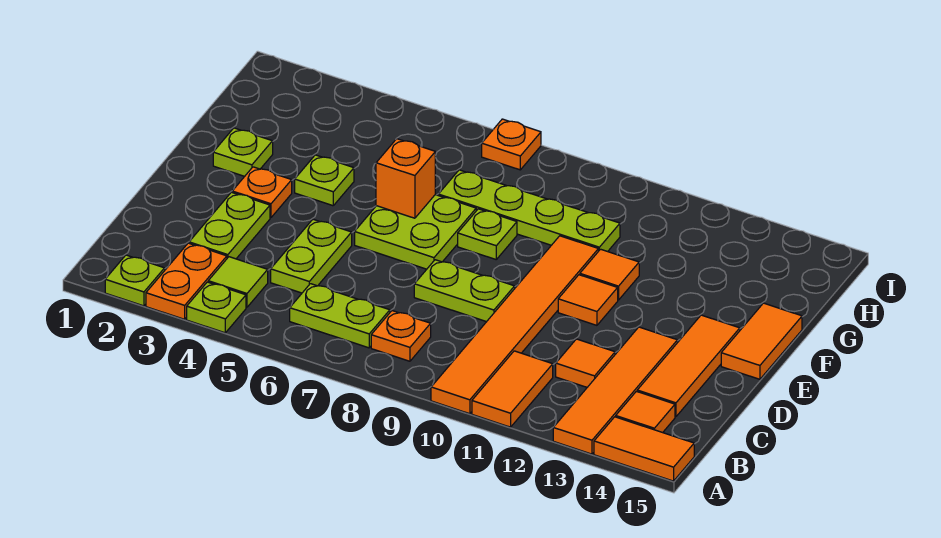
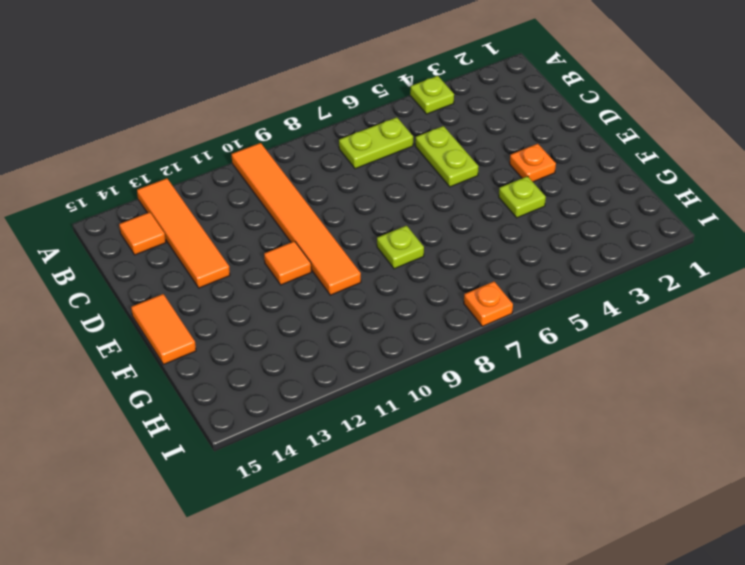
none -> lime plate A2 level 1
none -> orange plate A3:B3 level 1
none -> orange tile A11:B11 level 1

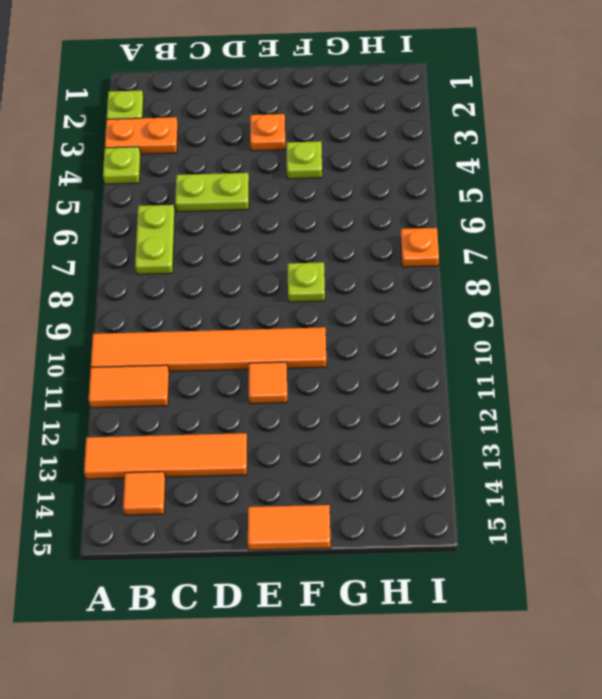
none -> orange tile A14:A15 level 1
none -> lime tile B4 level 1
none -> orange plate B8 level 1

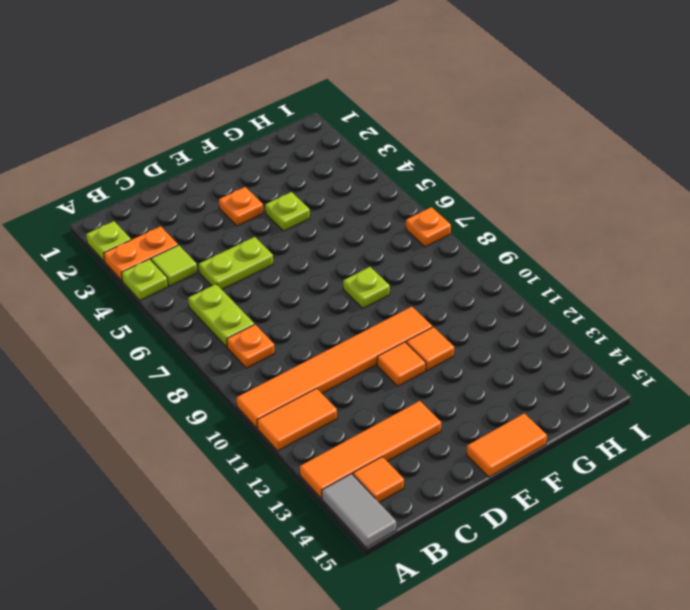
grey tile A14:A15 level 1 -> orange tile A14:A15 level 1
none -> lime plate C3:D3 level 1
none -> orange tile C12 level 1
none -> orange tile C14:E14 level 1

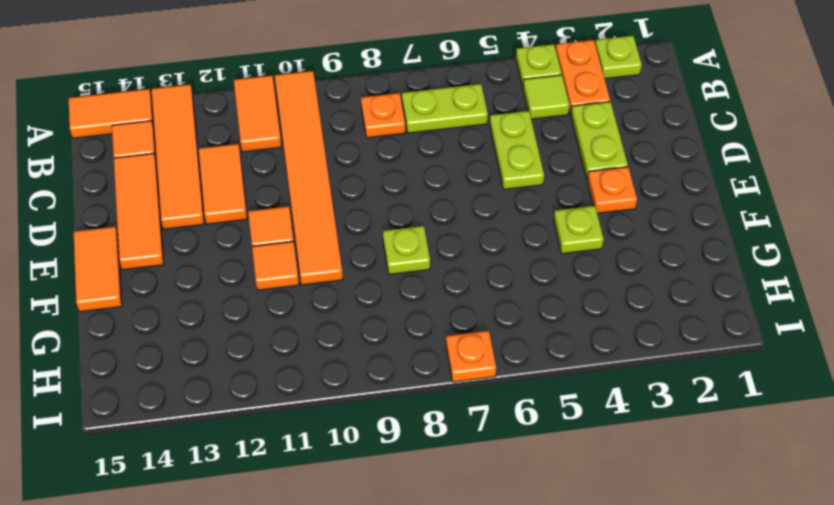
orange tile C12:D12 level 1 -> orange tile C12 level 1
none -> lime plate D8:D9 level 1
none -> lime plate E6:F7 level 1
none -> lime plate F2 level 1

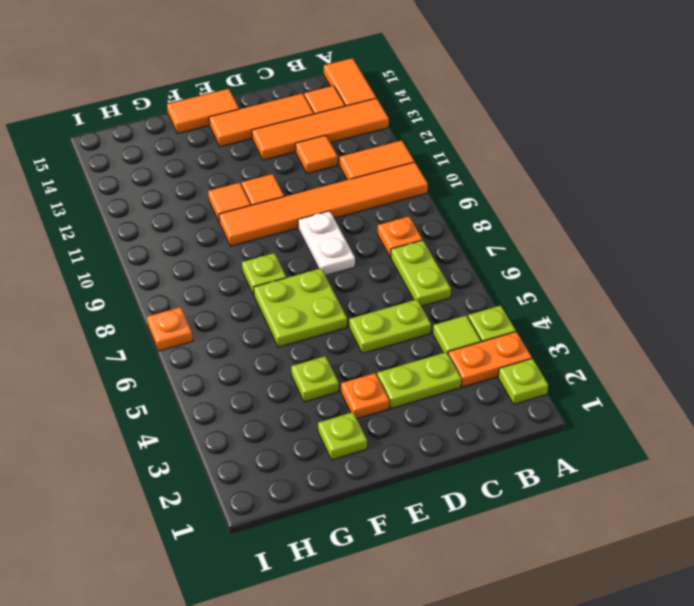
white plate D8:D9 level 1 -> lime plate D8:D9 level 1
none -> lime plate G7:G10 level 1
none -> orange brick F6 level 2

